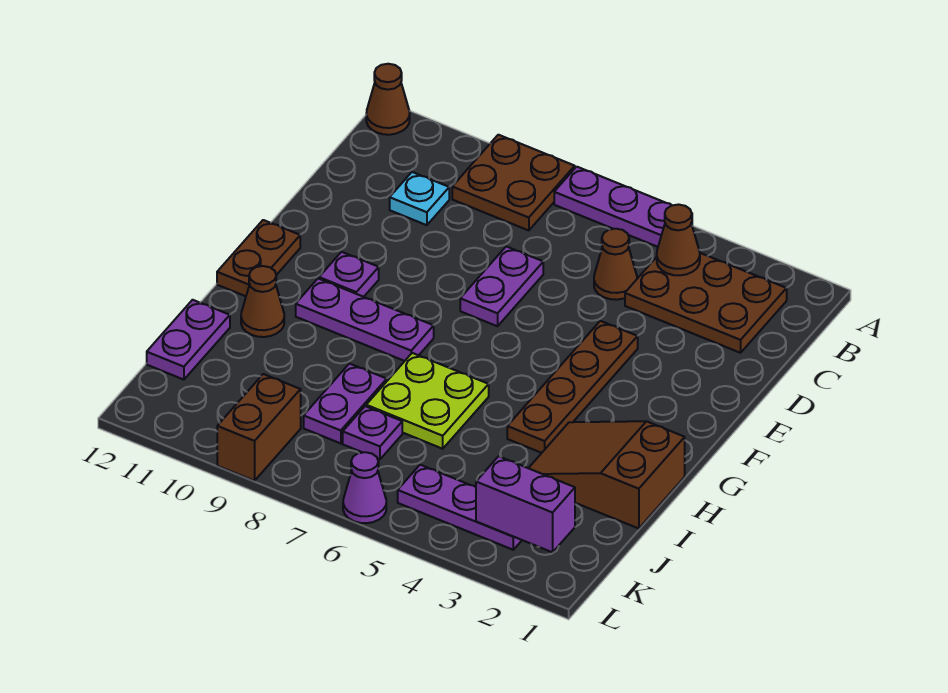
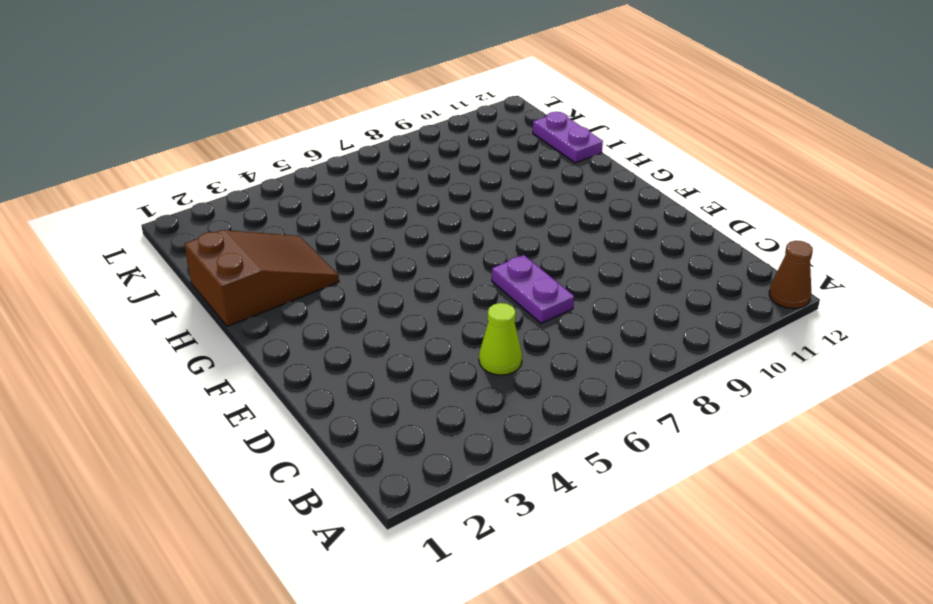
lime cone C5 level 1 -> brown cone C5 level 1
none -> purple plate A5:A7 level 1
none -> brown plate A8:B9 level 1
none -> brown plate B2:C4 level 1

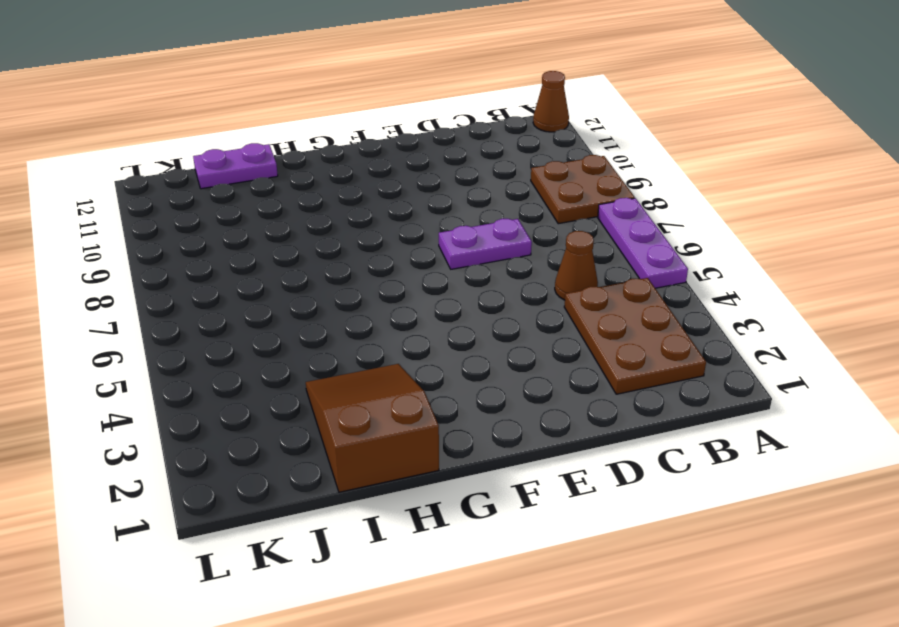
none -> cyan plate C10 level 1
none -> brown plate E4:H4 level 1
none -> purple plate F10 level 1

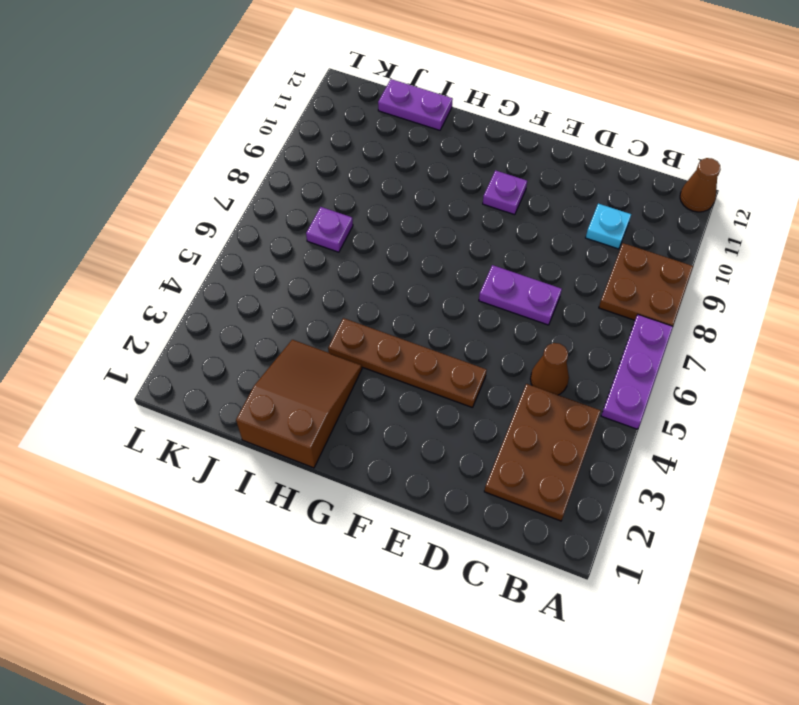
none -> brown plate F12:G12 level 1
none -> purple plate G8:G10 level 1
none -> lime plate H6:I7 level 1

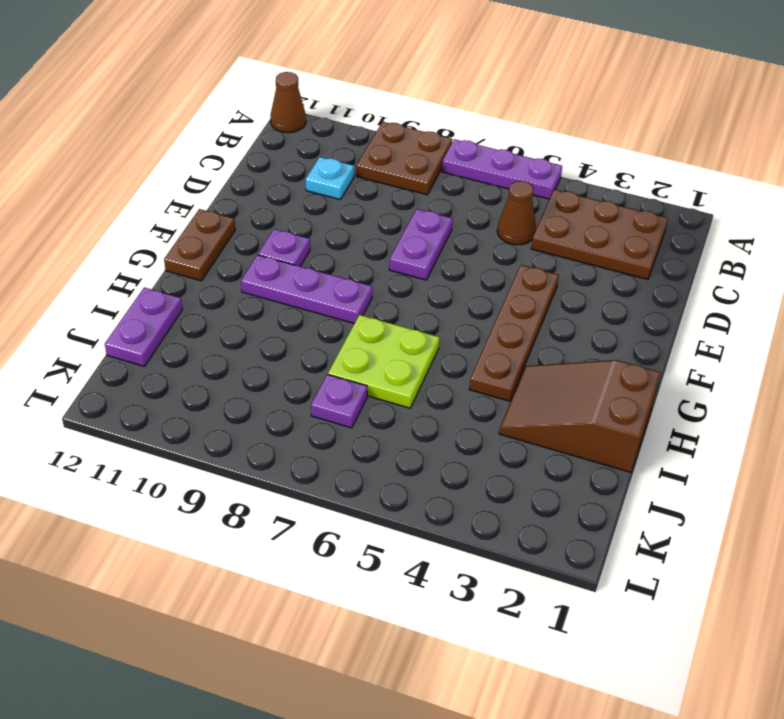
none -> brown cone H11 level 1
none -> purple plate I8:J8 level 1
none -> purple plate K3:K5 level 1

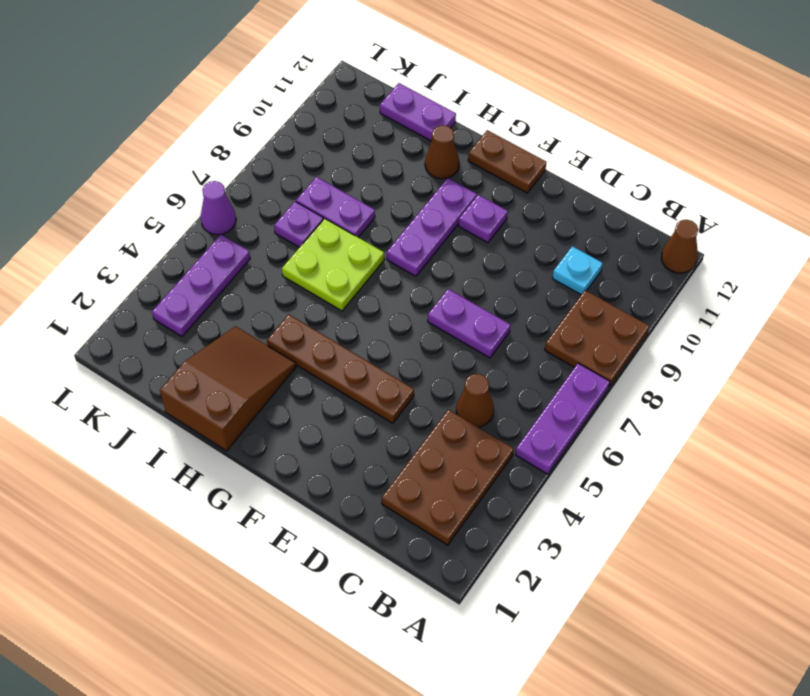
none -> brown brick K9:L9 level 1
none -> brown cone B4 level 2
none -> purple brick K2:K3 level 2

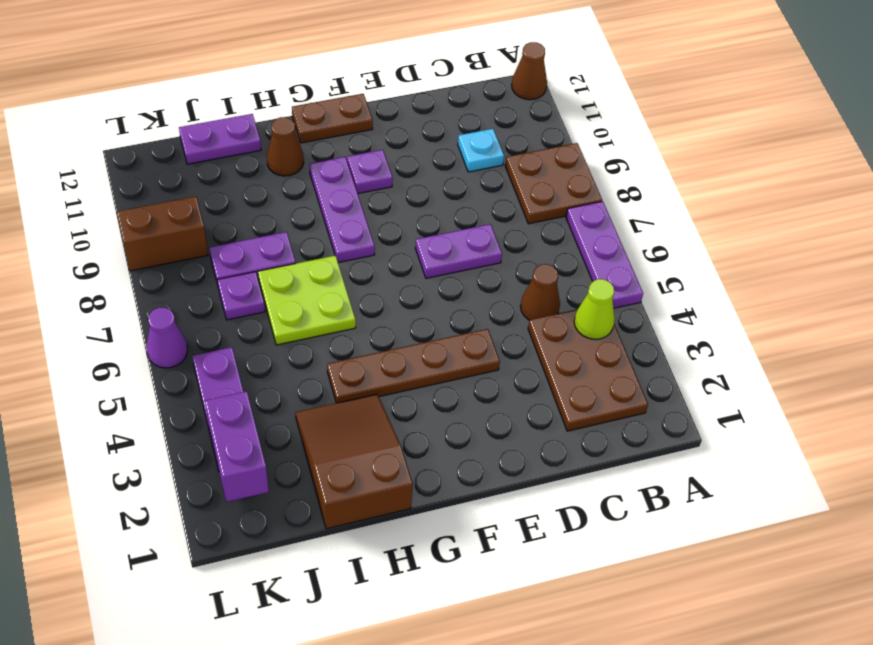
lime cone B4 level 2 -> brown cone B4 level 2

